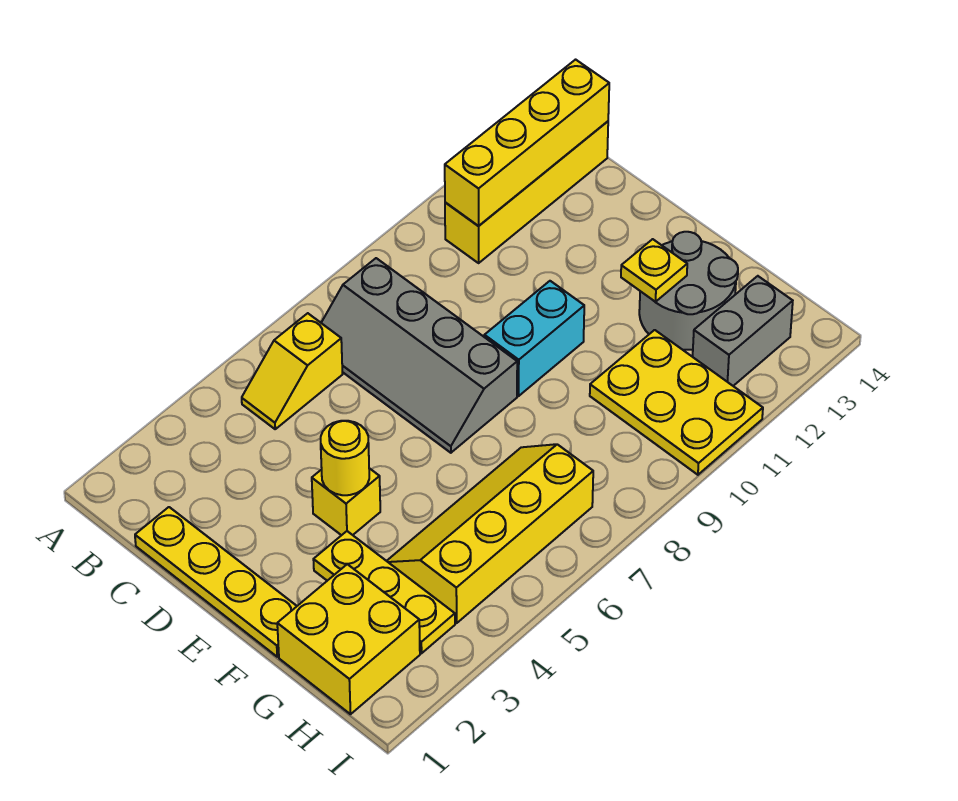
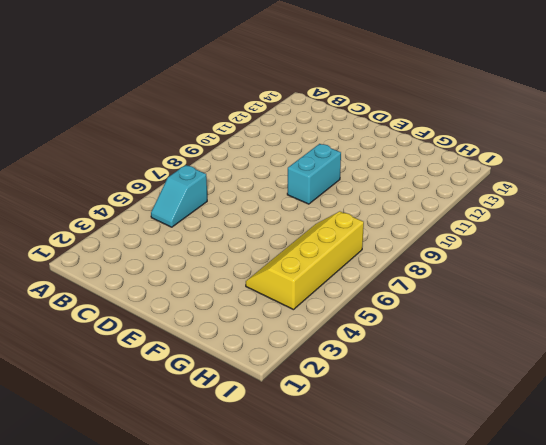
cyan slope B5:B6 level 1 top 6 -> yellow slope B5:B6 level 1 top 6
none -> grey slope B7:E8 level 1 top 8
none -> yellow brick B11:B14 level 1
none -> yellow plate C1:F1 level 1

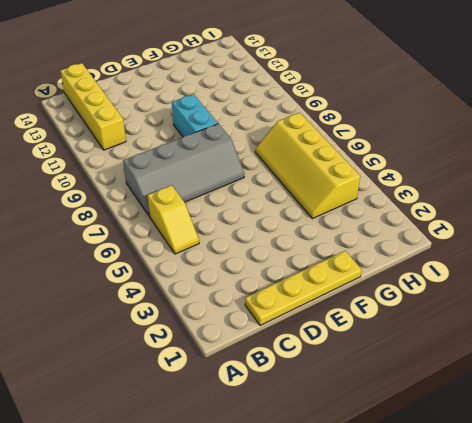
none -> yellow brick E4 level 1
none -> yellow plate F3:H3 level 1
none -> grey round brick F12:G13 level 1

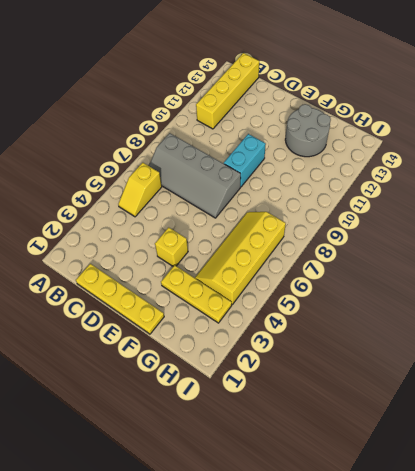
none -> yellow brick G1:H2 level 1
none -> yellow plate G10:I11 level 1
none -> grey brick H12:H13 level 1

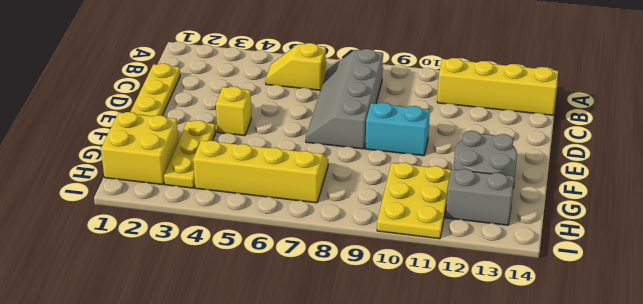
none -> yellow brick B11:B14 level 2
none -> yellow round brick E4 level 2
none -> yellow plate F12 level 2

